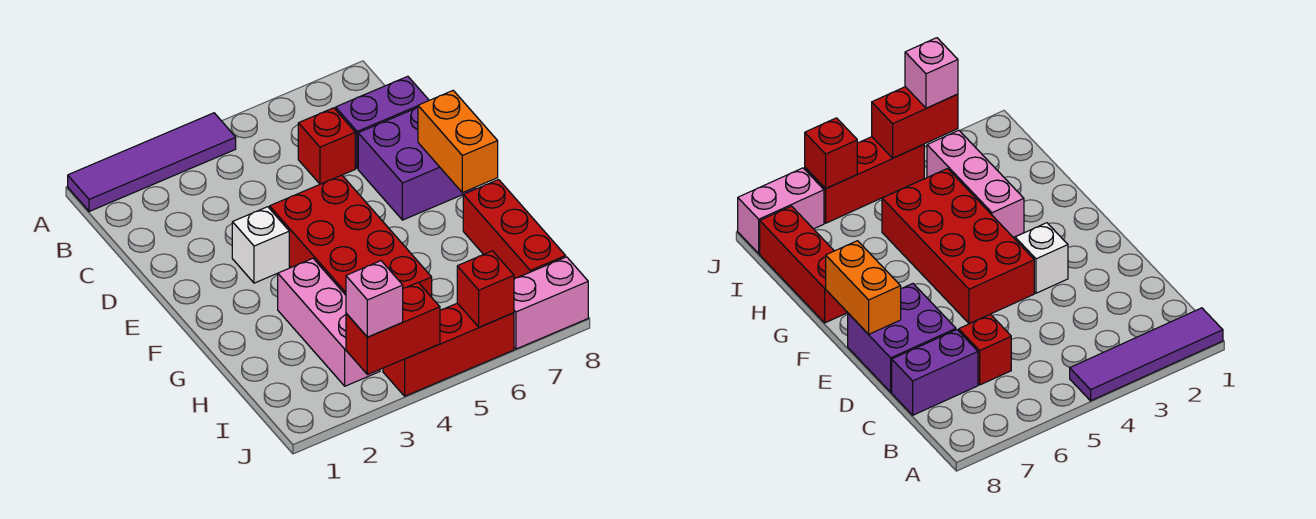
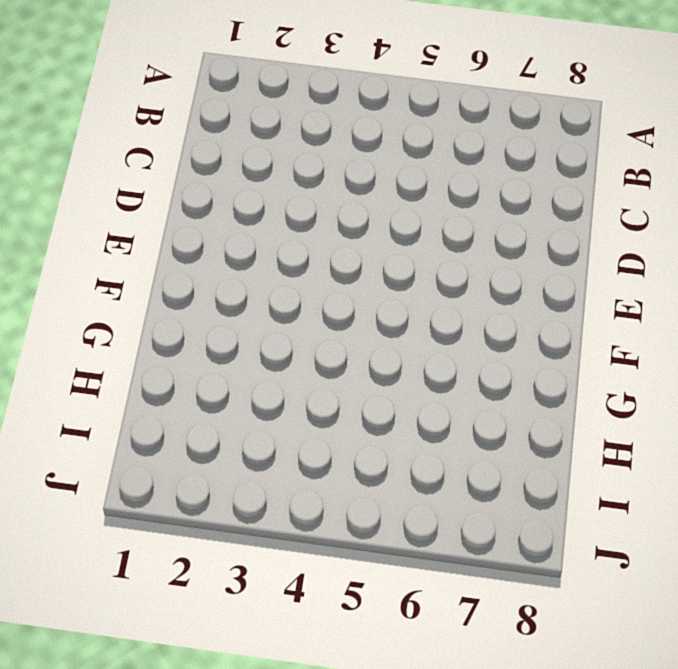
none -> purple tile A1:A4 level 1
none -> red brick C6 level 1
none -> purple brick C7:C8 level 1

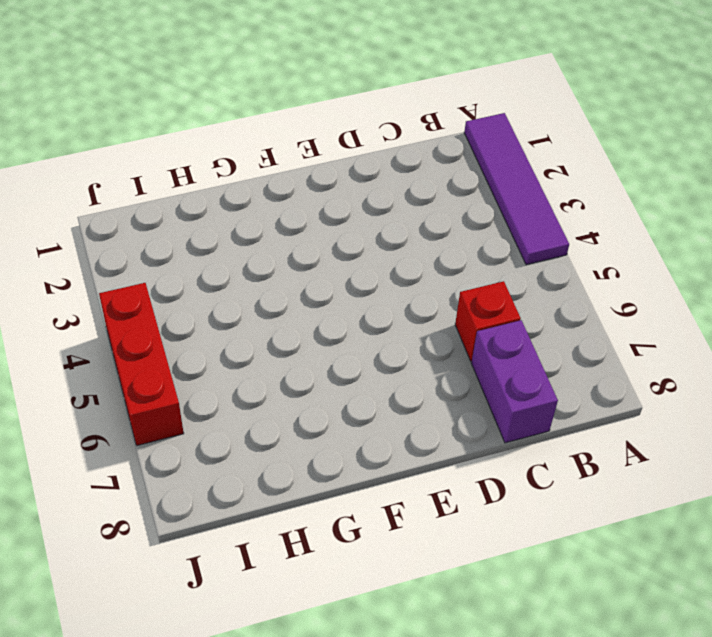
none -> purple brick D7:E8 level 1
none -> white brick E3 level 1
none -> red brick E4:H5 level 1

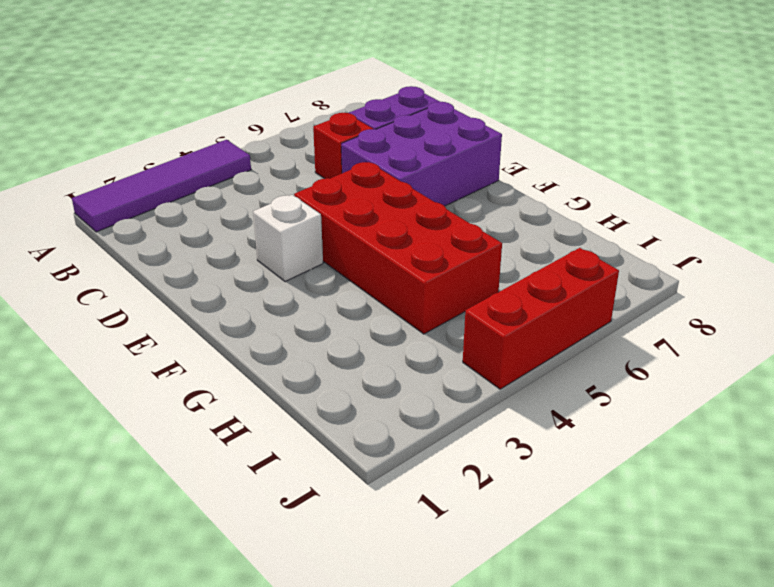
purple brick D6:E8 level 1 -> purple brick D7:E8 level 1
none -> pink brick G3:I3 level 1
none -> red brick G8:I8 level 1
none -> pink brick J7:J8 level 1

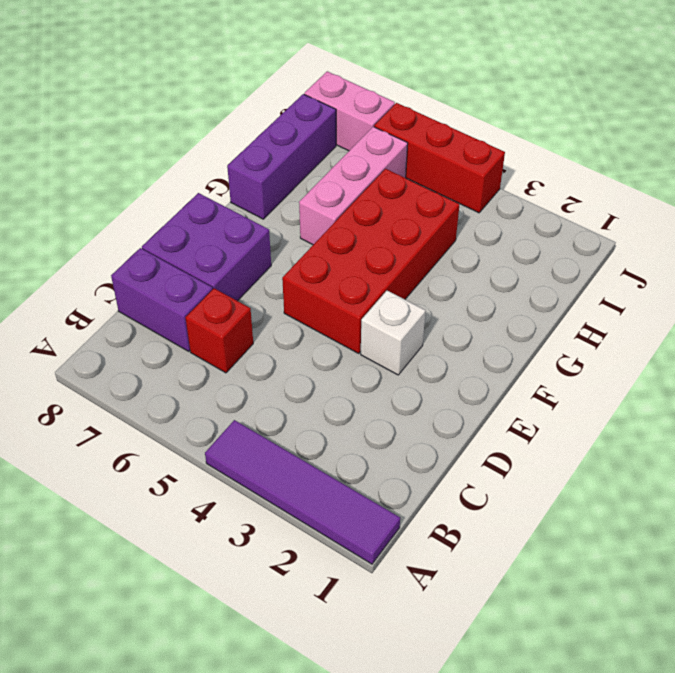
pink brick G6:I6 level 1 -> pink brick G3:I3 level 1
purple brick G8:I8 level 1 -> red brick G8:I8 level 1
none -> orange brick E8:F8 level 2
none -> red brick J3:J4 level 2
none -> red brick J6 level 2

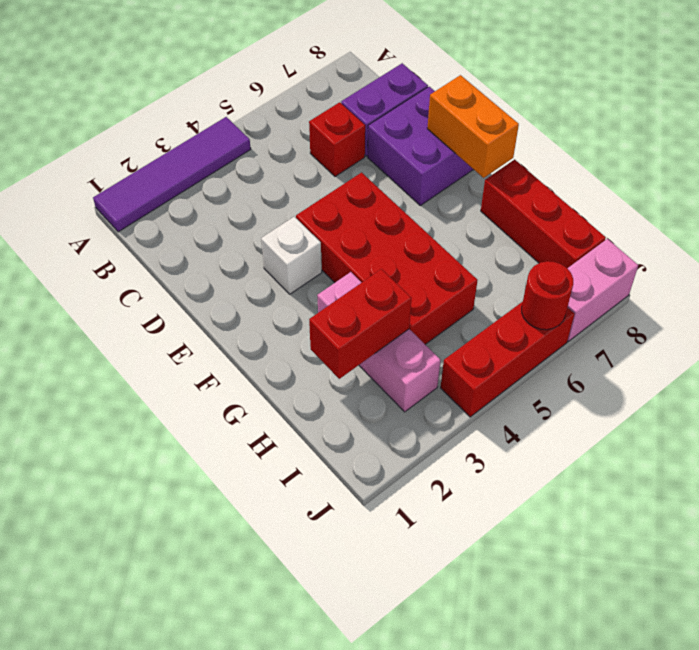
red brick H2:H3 level 2 -> red brick J3:J4 level 2
red round brick J6 level 2 -> red brick J6 level 2
none -> pink brick J3 level 3

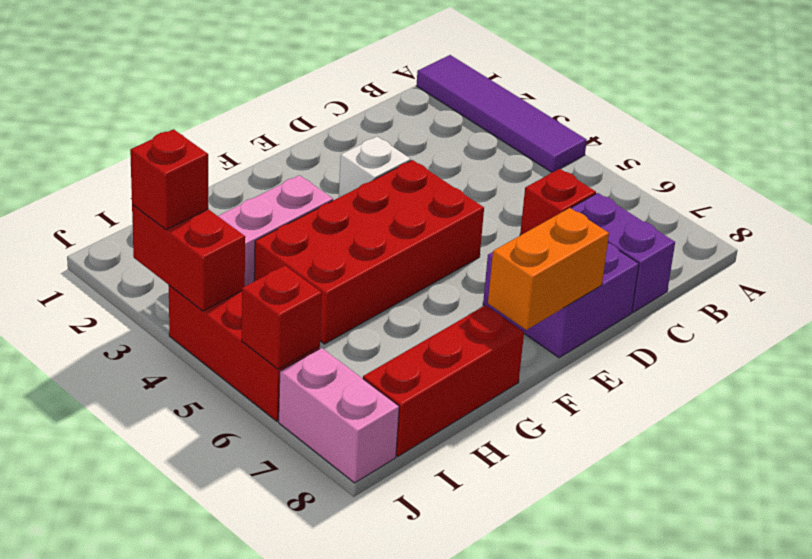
red brick J3 level 3 -> pink brick J3 level 3

